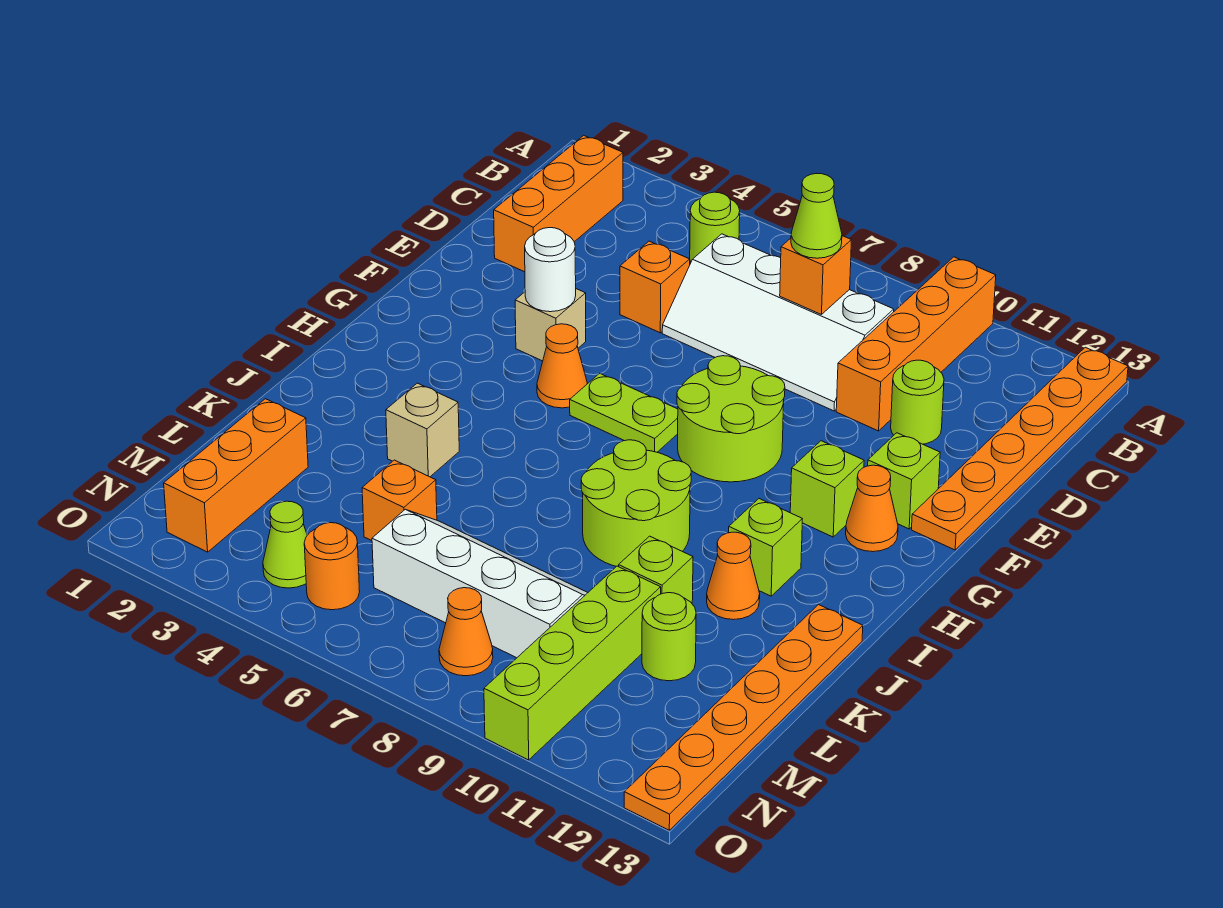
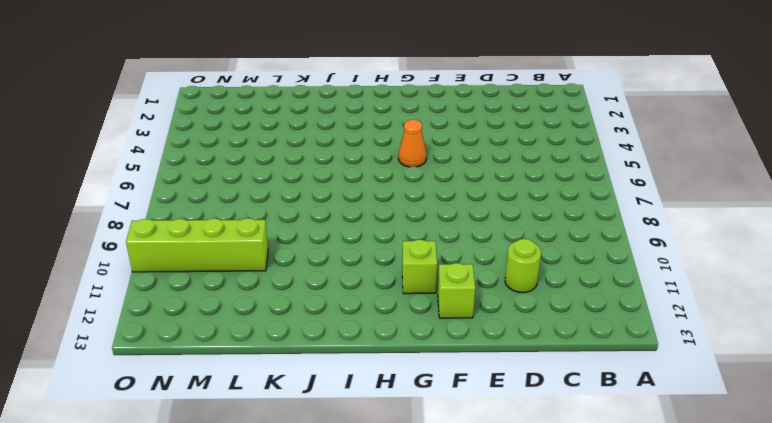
none -> orange brick A10:D10 level 1
none -> orange plate A13:F13 level 1
none -> orange brick B2:D2 level 1
none -> lime round brick B5 level 1

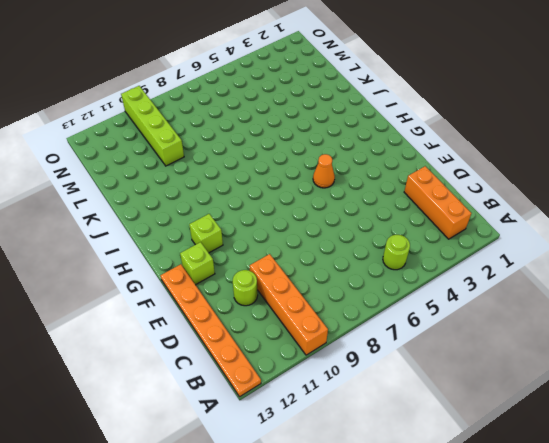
none -> white slope C6:D9 level 1 top C
none -> orange brick D5 level 1
none -> tan brick F4 level 1
none -> lime round brick F8:G9 level 1

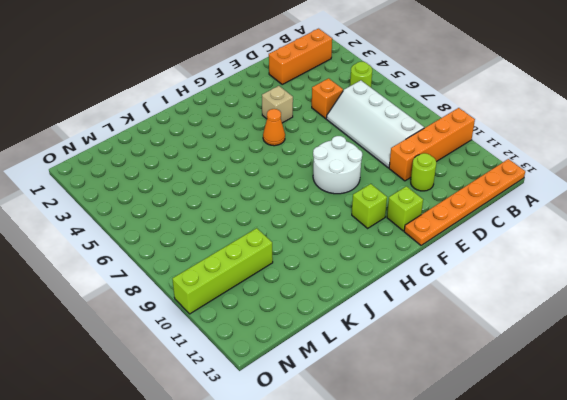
white round brick F8:G9 level 1 -> lime round brick F8:G9 level 1
none -> lime plate G6:G7 level 1
none -> orange cone G12 level 1
none -> lime round brick I8:J9 level 1
none -> lime brick I11 level 1

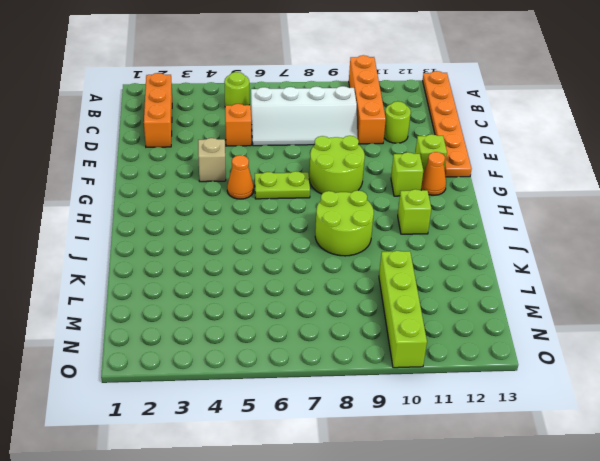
none -> tan brick J4 level 1
none -> orange cone J11 level 1
none -> orange plate J13:O13 level 1
none -> lime brick K10 level 1

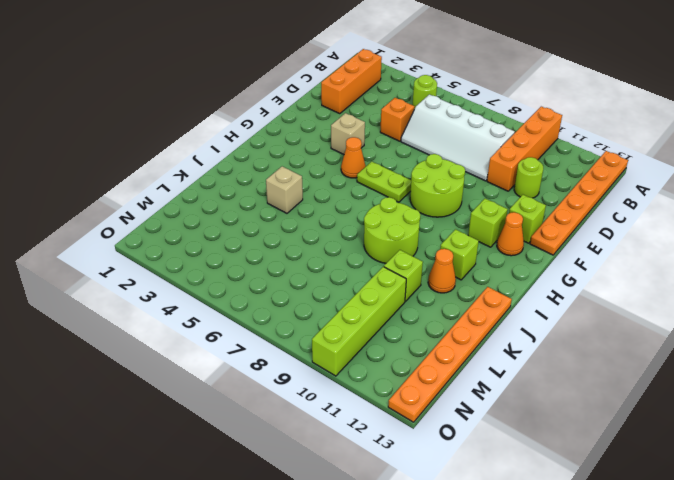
none -> orange brick L2:N2 level 1
none -> orange brick L5 level 1
none -> white slope L6:M9 level 1 top M
none -> lime round brick L11 level 1

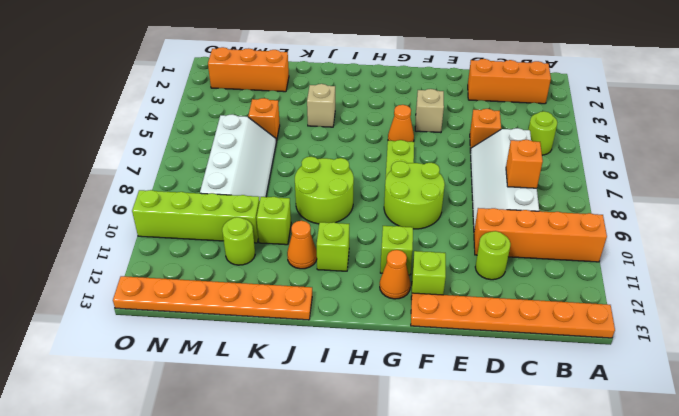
none -> lime cone N4 level 1
none -> orange round brick N5 level 1
none -> orange cone N8 level 1
none -> white round brick F4 level 2

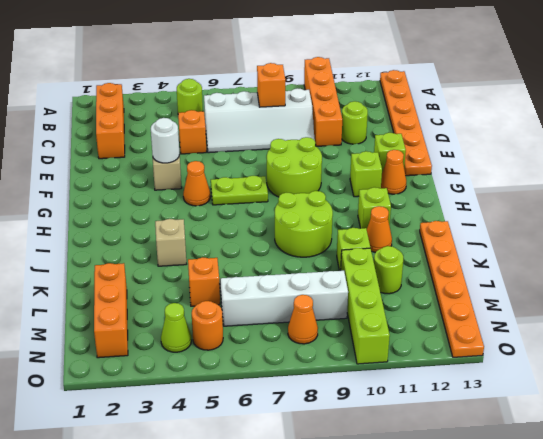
none -> lime cone C8 level 3

